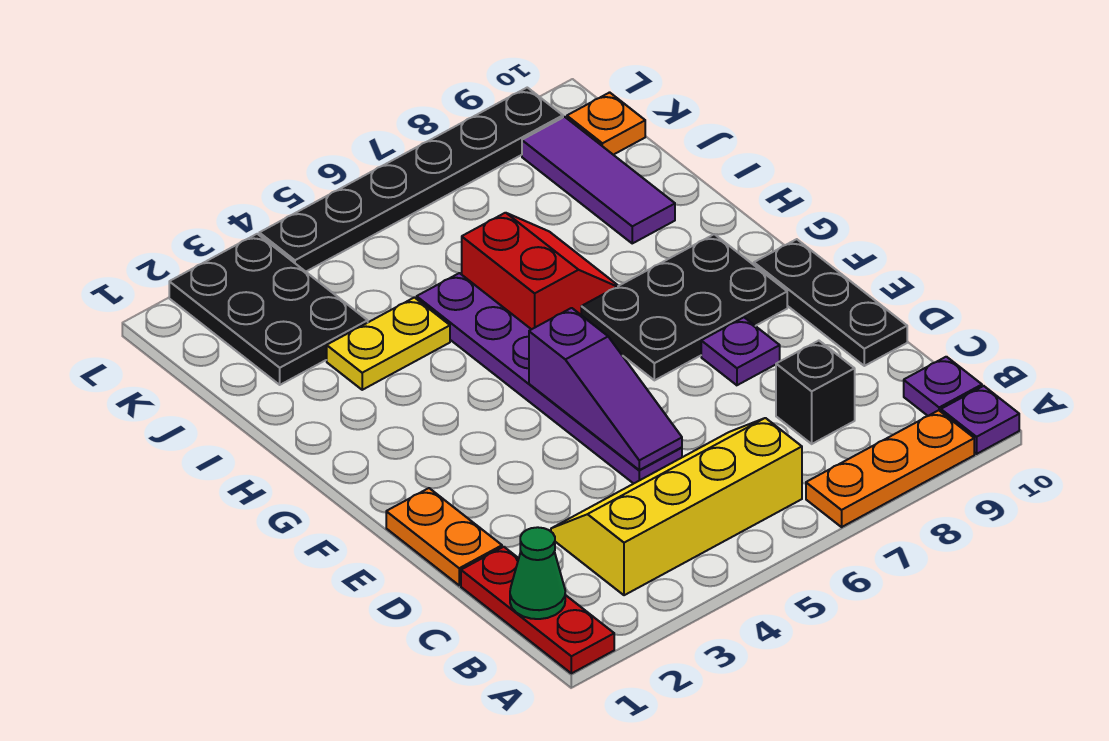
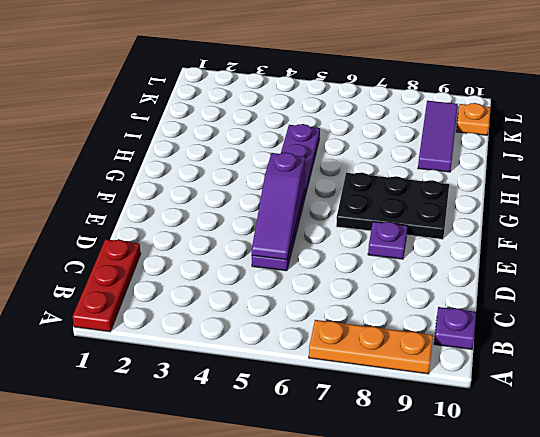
none -> purple plate A10 level 1
none -> yellow slope B3:C6 level 1 top B
none -> black brick C8 level 1

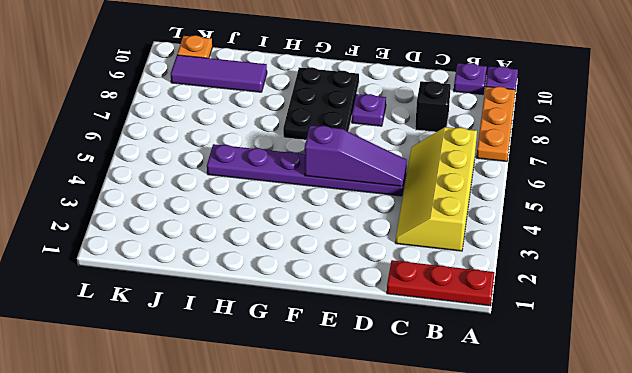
none -> orange plate D1:E1 level 1
none -> black plate D10:F10 level 1
none -> red slope H6:I7 level 1 top 6

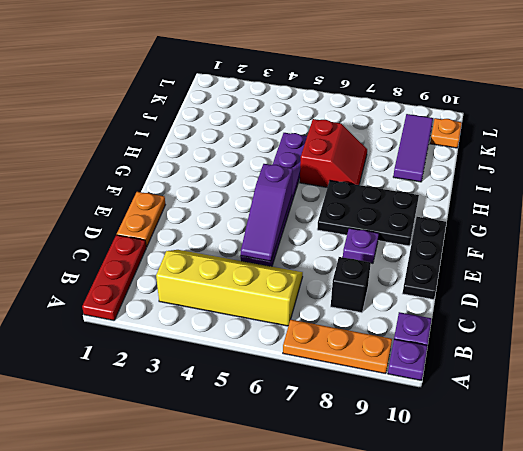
none -> yellow plate I3:I4 level 1
none -> black plate J2:L3 level 1
none -> black plate L4:L9 level 1

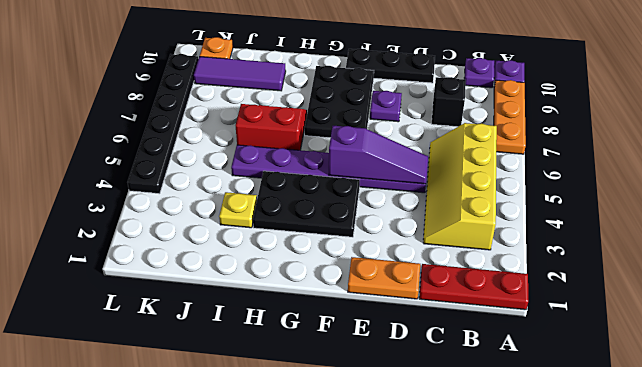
black plate F3:H4 level 1 -> black plate J2:L3 level 1
yellow plate I3 level 1 -> yellow plate I3:I4 level 1
none -> green cone B1 level 2

